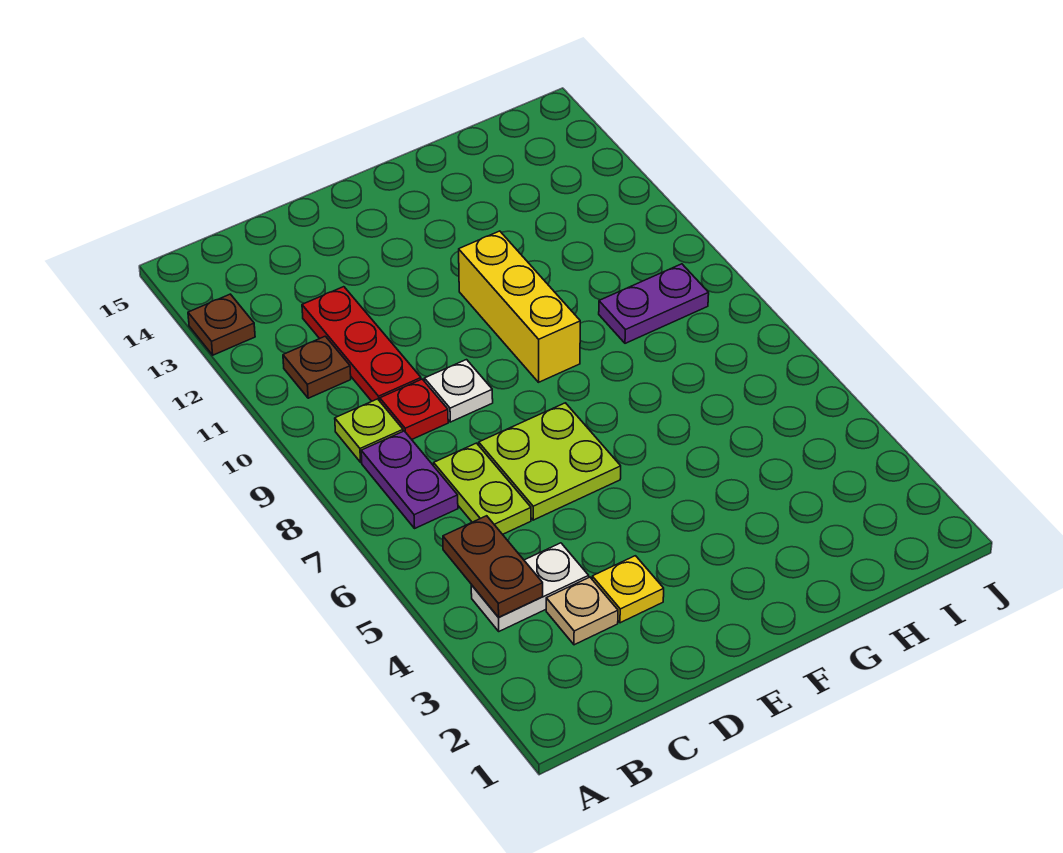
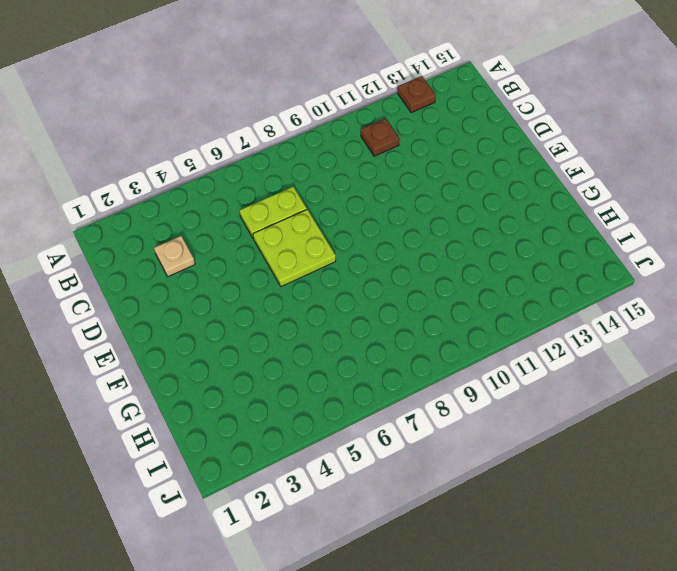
none -> white plate B4:C4 level 1
none -> purple plate B7:B8 level 1
none -> lime plate B9 level 1

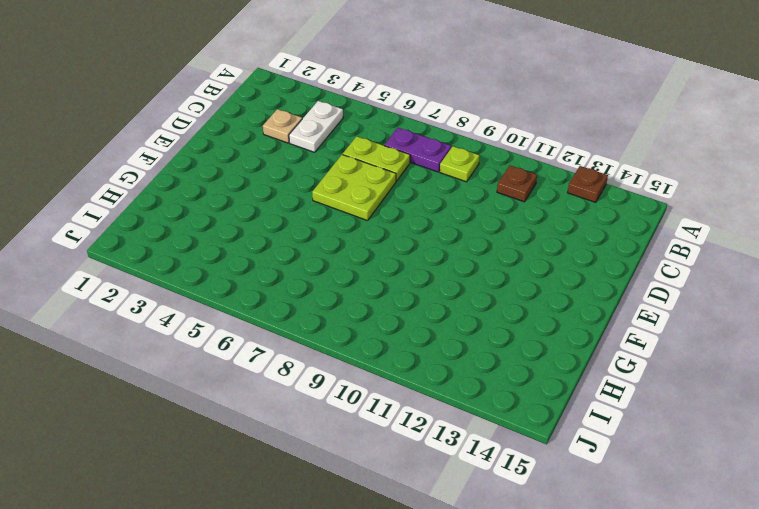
none -> red plate C9 level 1
none -> red plate C10:C12 level 1
none -> yellow plate D3 level 1

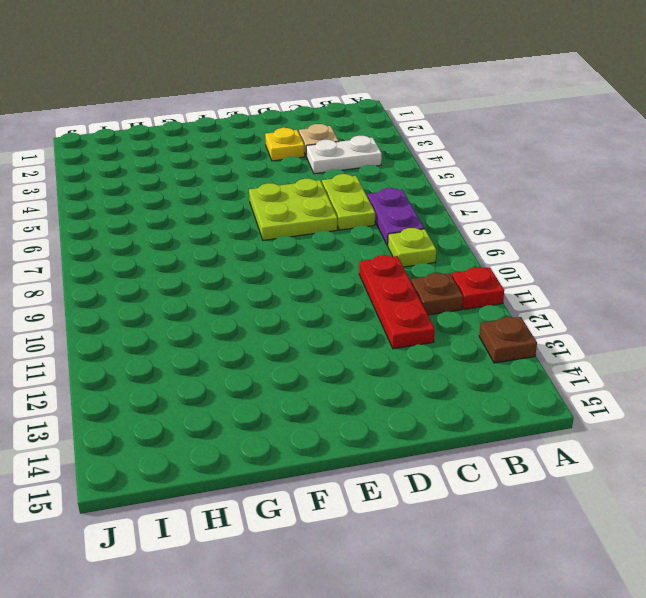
red plate A11 level 1 -> red plate C9 level 1
none -> white plate D9 level 1
none -> yellow brick F9:F11 level 1
none -> purple plate H9:I9 level 1

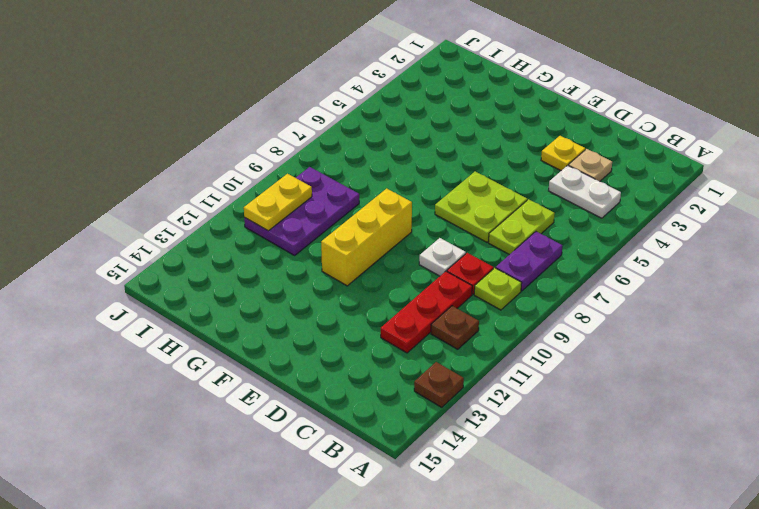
purple plate H9:I11 level 1 -> purple plate H9:I9 level 1
yellow plate I10:I11 level 2 -> none
none -> brown plate B4:B5 level 2

